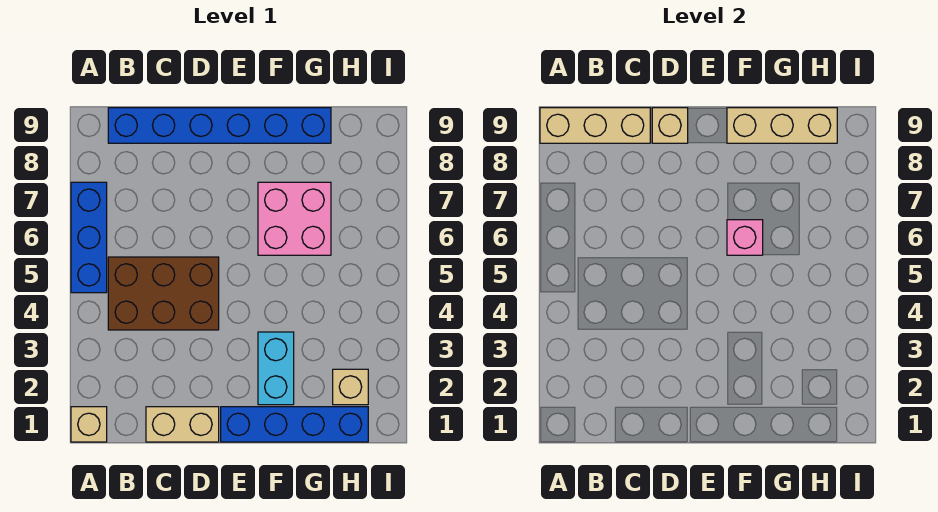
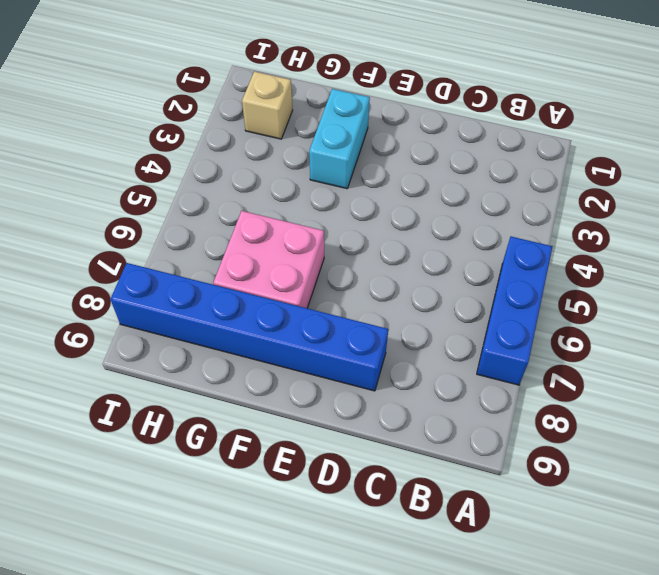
blue brick D8:I8 level 1 -> blue brick B9:G9 level 1
none -> tan brick A1 level 1
none -> brown brick B4:D5 level 1
none -> tan brick C1:D1 level 1

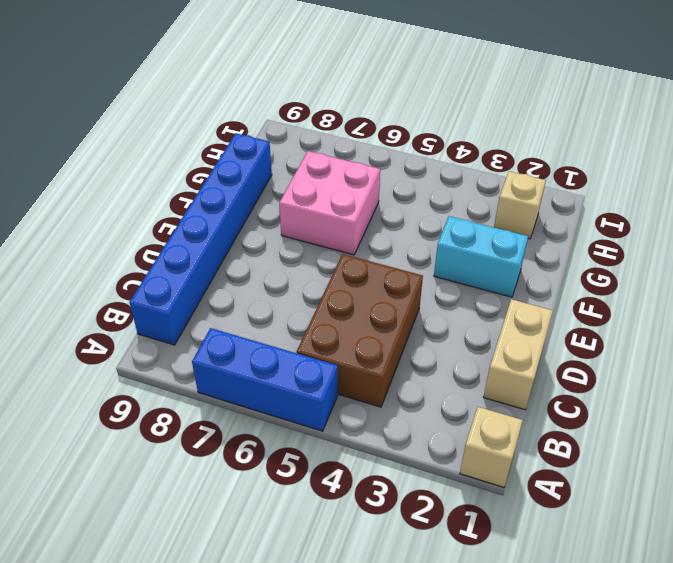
none -> blue brick E1:H1 level 1
none -> tan brick A9:C9 level 2
none -> tan brick D9 level 2

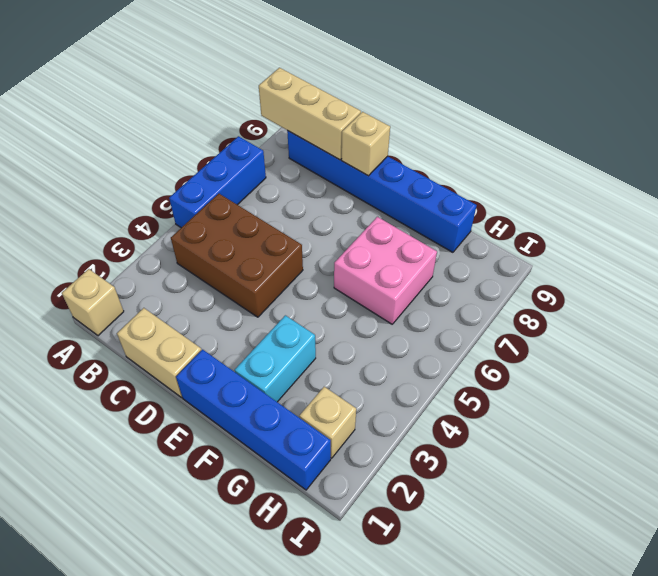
none -> pink brick F6 level 2
none -> tan brick F9:H9 level 2

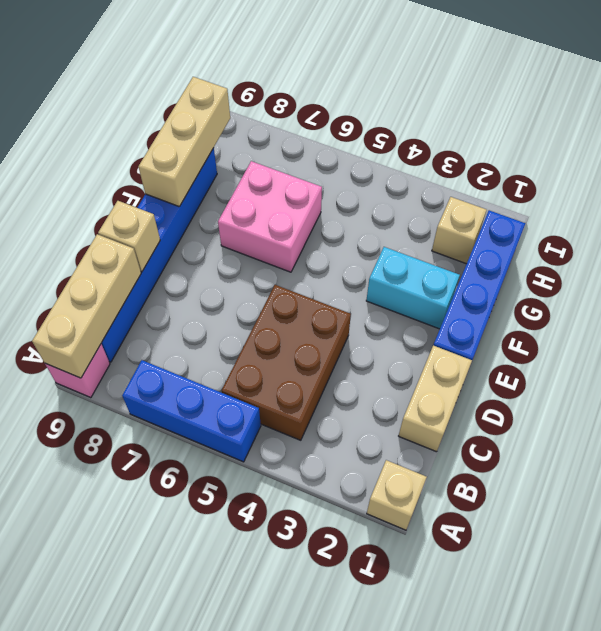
pink brick A9 level 1 -> pink brick F6 level 2

